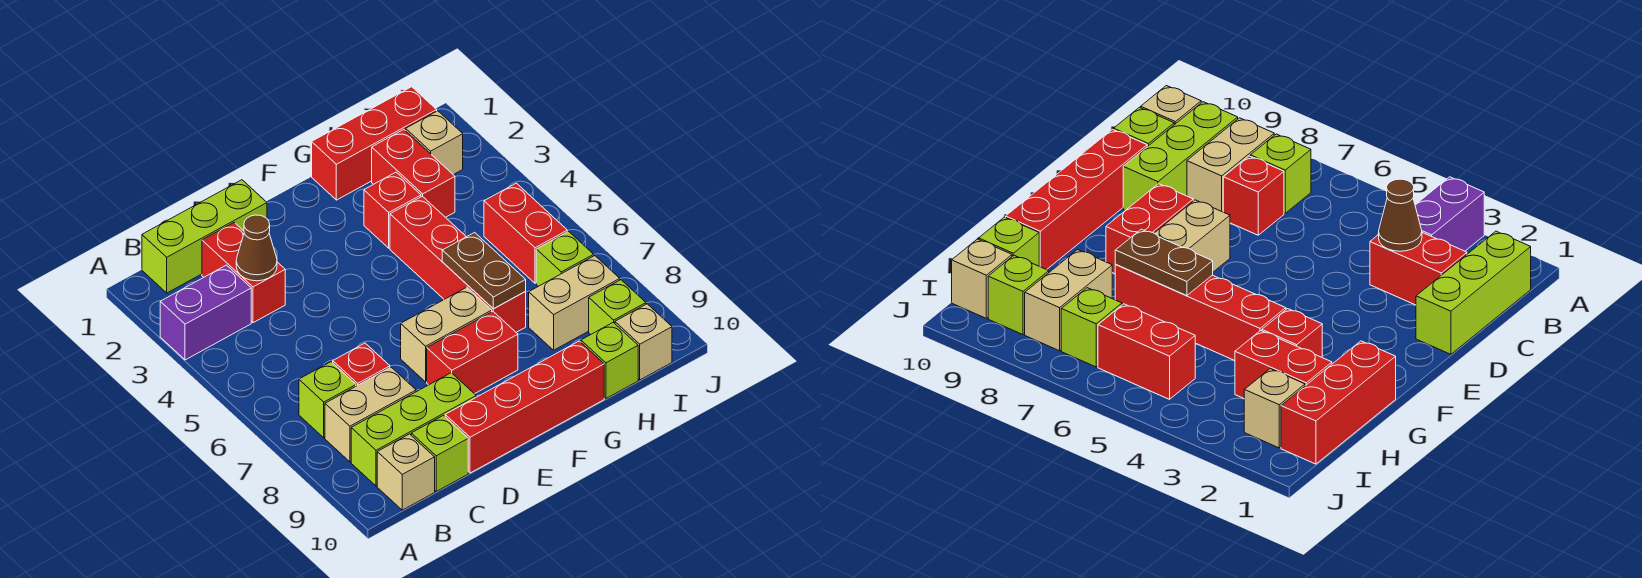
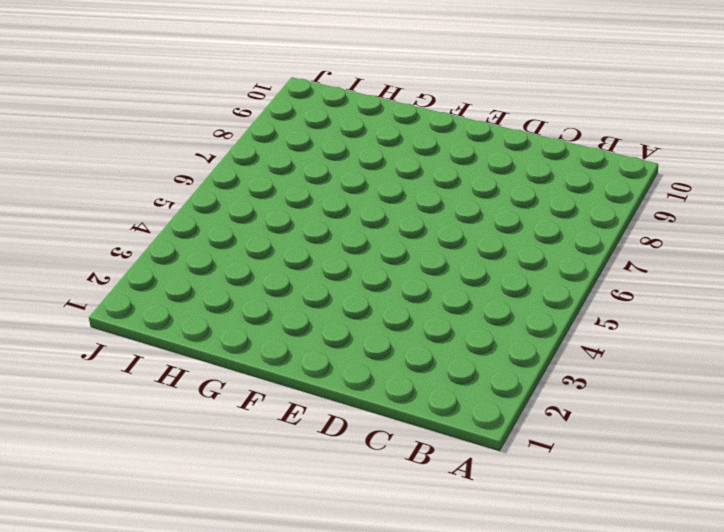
none -> purple brick A3:B3 level 1
none -> lime brick B1:D1 level 1
none -> lime brick B7 level 1

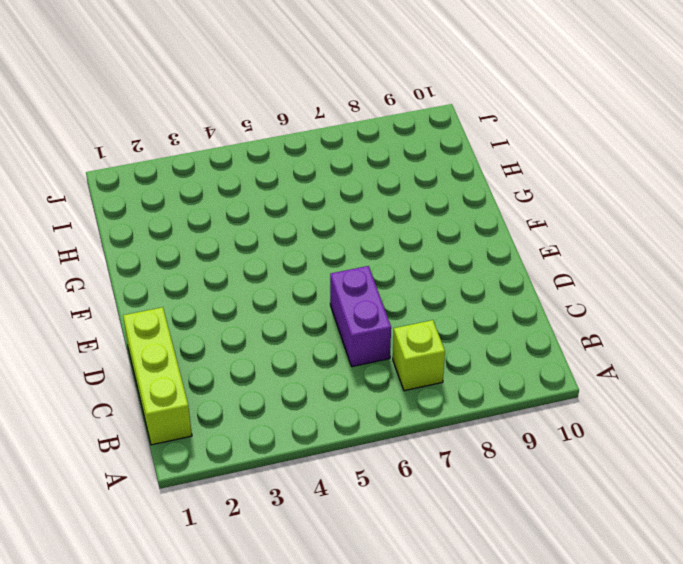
purple brick C6:D6 level 1 -> purple brick A3:B3 level 1
none -> tan brick B8:C8 level 1
none -> lime brick B9:D9 level 1
none -> tan brick B10 level 1

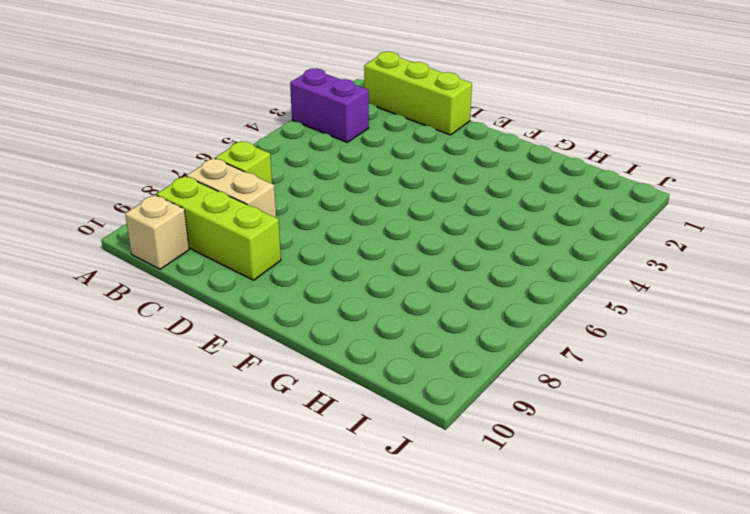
none -> red brick C2:C3 level 1
none -> red brick C7 level 1
none -> lime brick C10 level 1

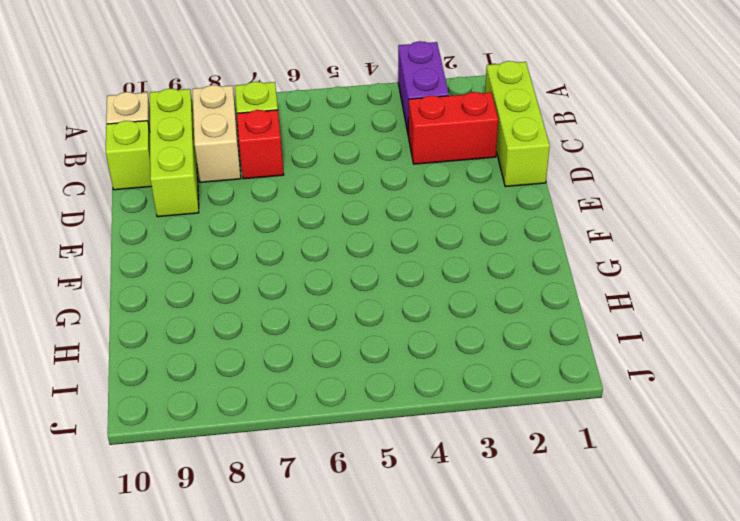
none -> red brick D10:G10 level 1
none -> tan brick E7:F7 level 1
none -> red brick E8:F8 level 1

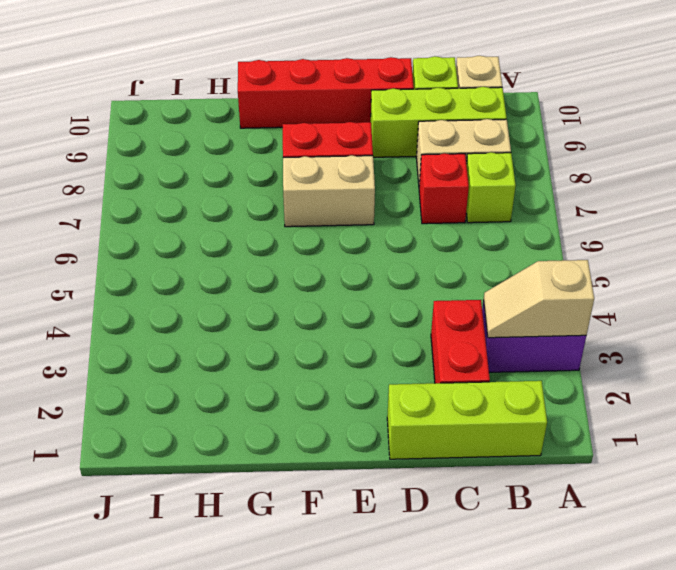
tan slope A3:B3 level 2 top A -> none
none -> red brick G1:I1 level 1
none -> red brick G3 level 1
none -> red brick G4:G7 level 1

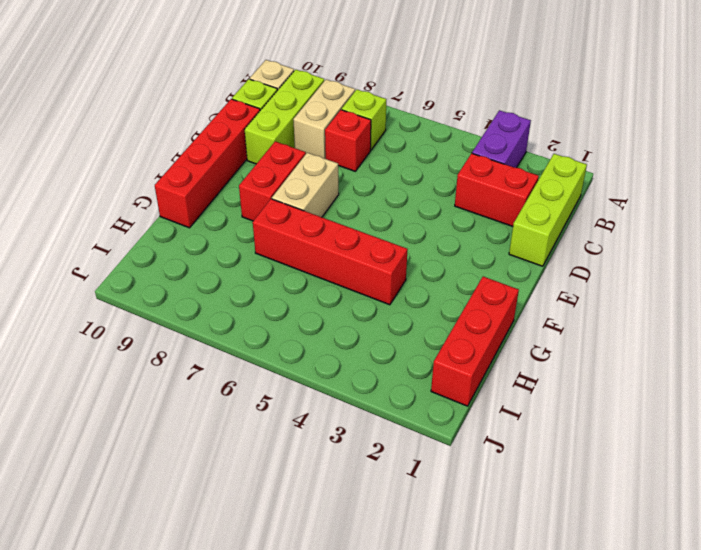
none -> red brick G3 level 1
none -> red brick H2:H3 level 1
none -> tan brick H8:I8 level 1

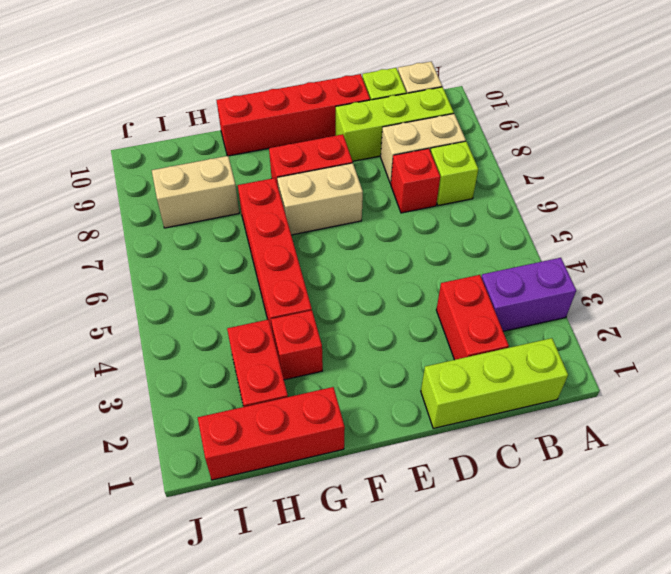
none -> lime brick H10 level 1
none -> tan brick I2 level 1
none -> red brick I5:I6 level 1

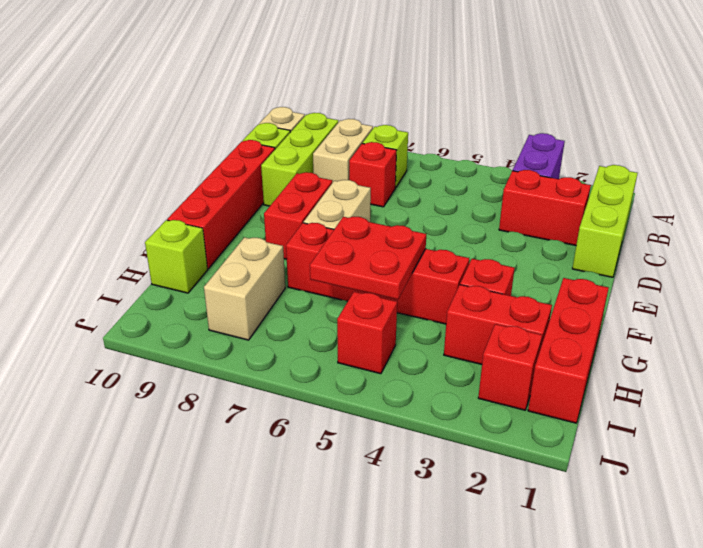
red plate G5:H6 level 2 -> brown plate G6:G7 level 2
red brick I2 level 1 -> tan brick I2 level 1
red brick I5 level 1 -> red brick I5:I6 level 1
none -> lime brick I7 level 1
none -> lime brick I9 level 1
none -> tan brick I10 level 1

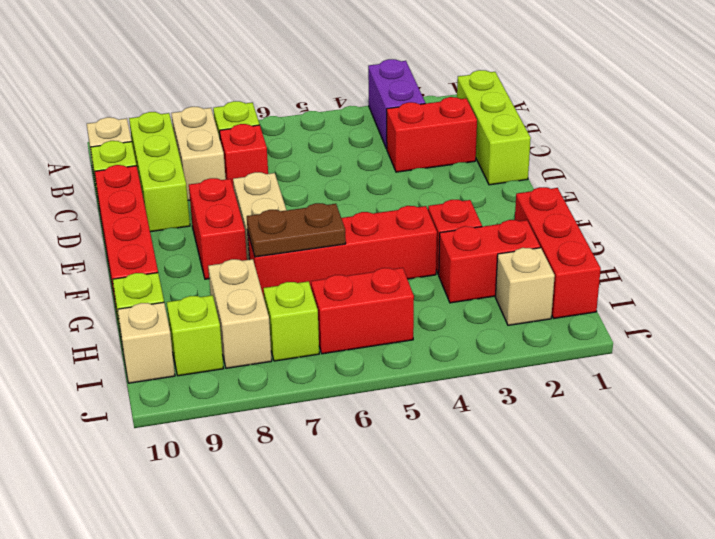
none -> brown cone C3 level 2

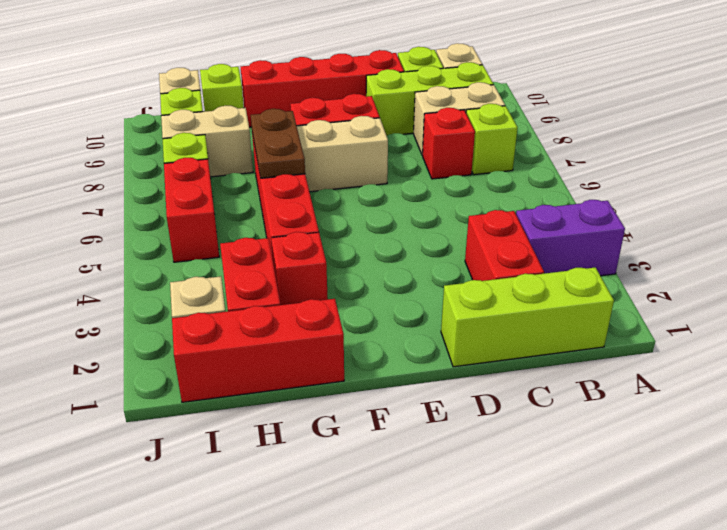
none -> brown cone C3 level 2

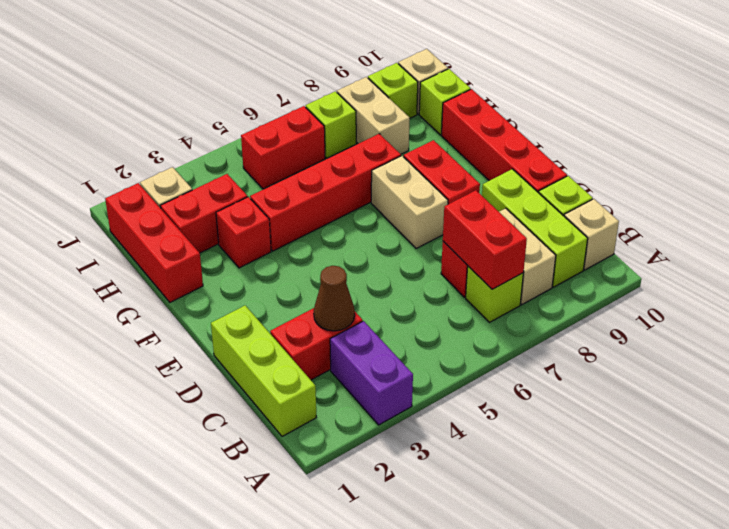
red brick B7:C7 level 2 -> none
none -> brown plate G6:G7 level 2

